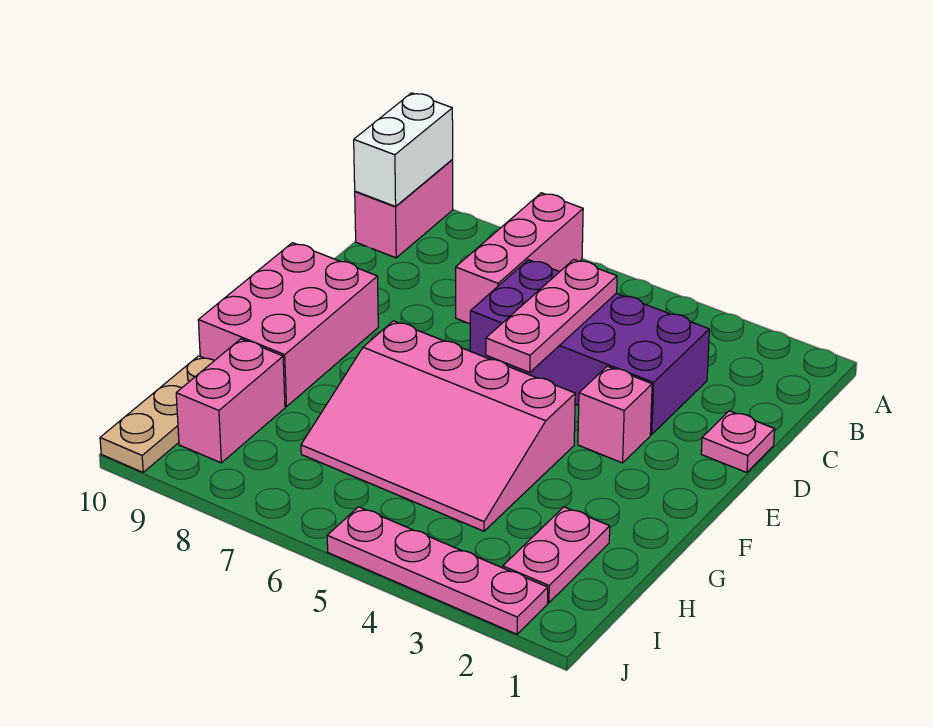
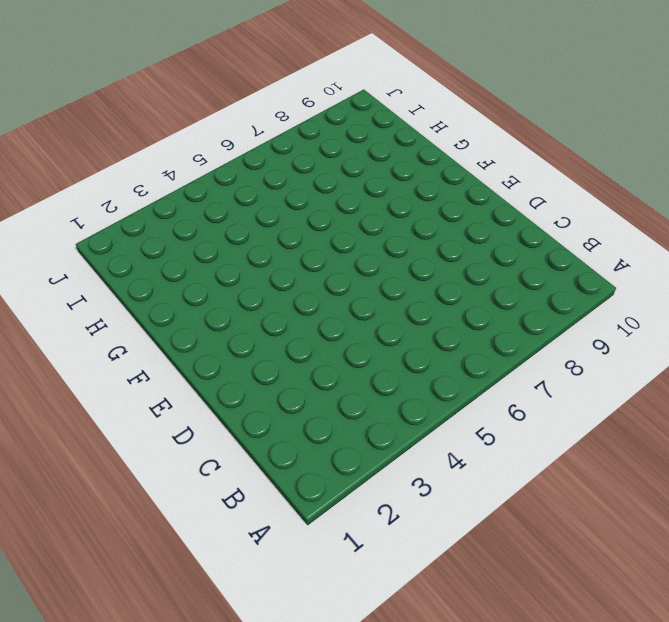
none -> pink brick A7:C7 level 1
none -> pink brick A10:B10 level 1
none -> purple brick C3:D6 level 1

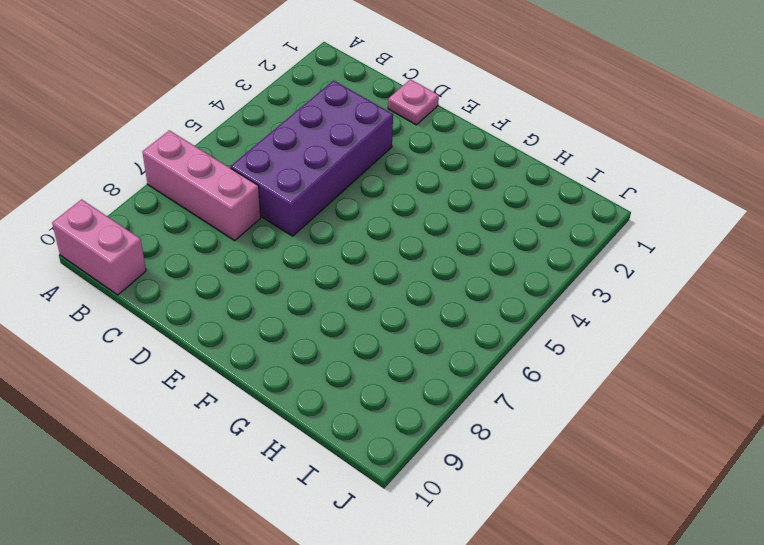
none -> pink brick E3 level 1
none -> pink brick E9:G10 level 1
none -> pink slope F4:H7 level 1 top F

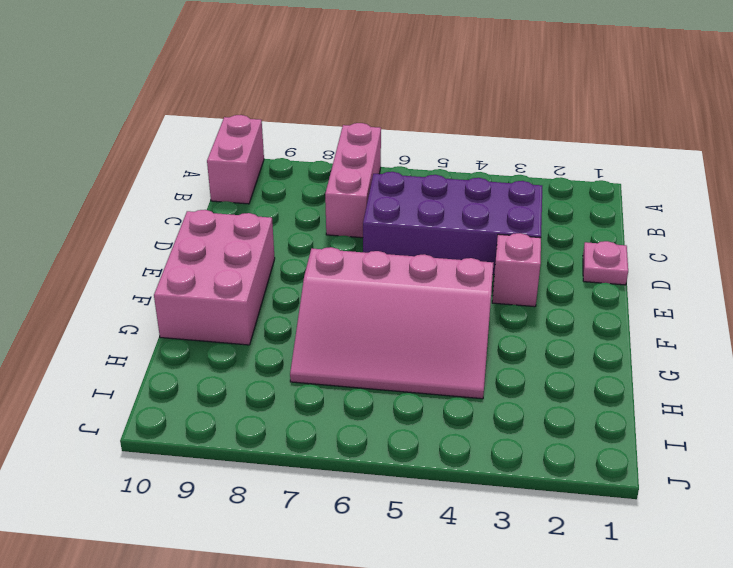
none -> pink plate H2:I2 level 1
none -> pink brick H9:I9 level 1
none -> tan plate H10:J10 level 1

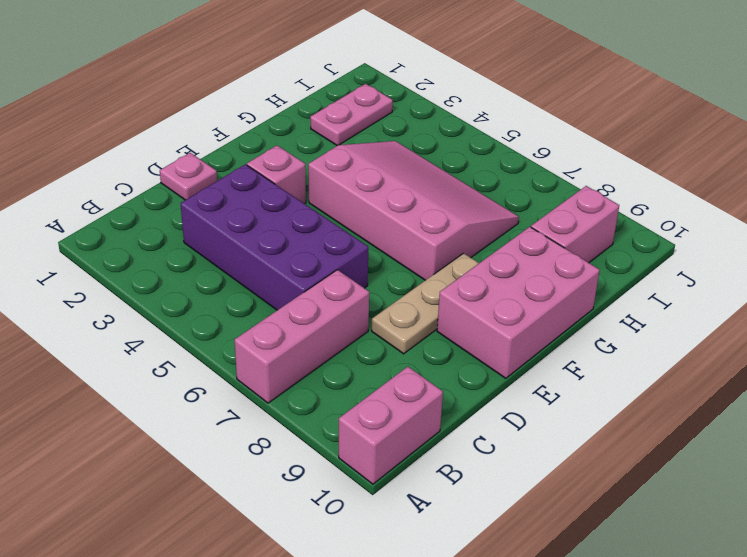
tan plate D8:F8 level 1 -> tan plate H10:J10 level 1
none -> pink plate J2:J5 level 1
none -> white brick A10:B10 level 2
none -> pink plate C5:E5 level 2

